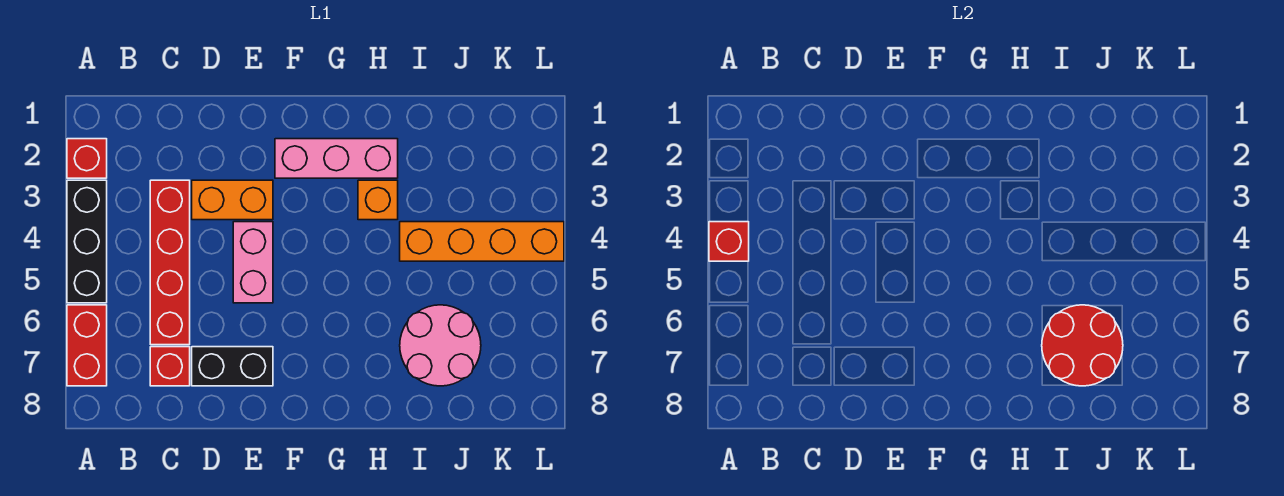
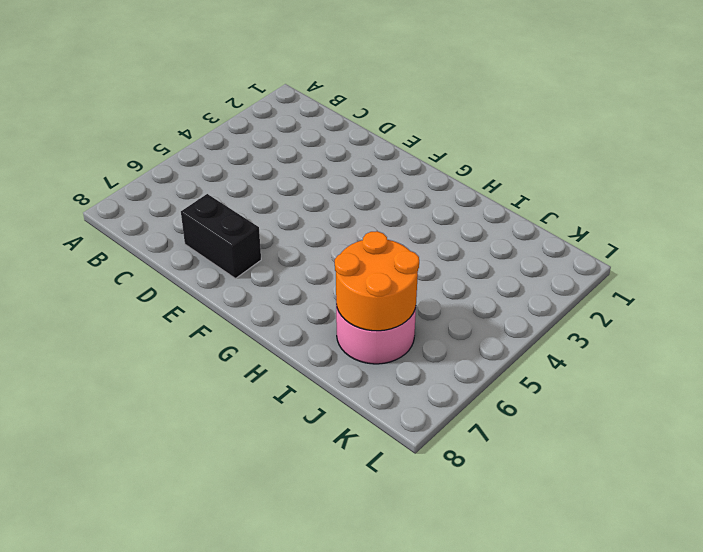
orange round brick I6:J7 level 2 -> red round brick I6:J7 level 2
none -> red brick A2 level 1
none -> black brick A3:A5 level 1
none -> red brick A6:A7 level 1

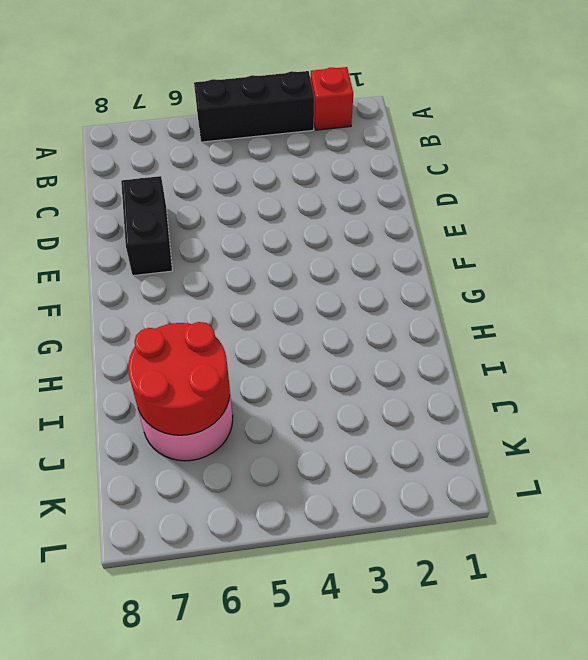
none -> red brick A6:A7 level 1
none -> red brick C3:C6 level 1
none -> red brick C7 level 1

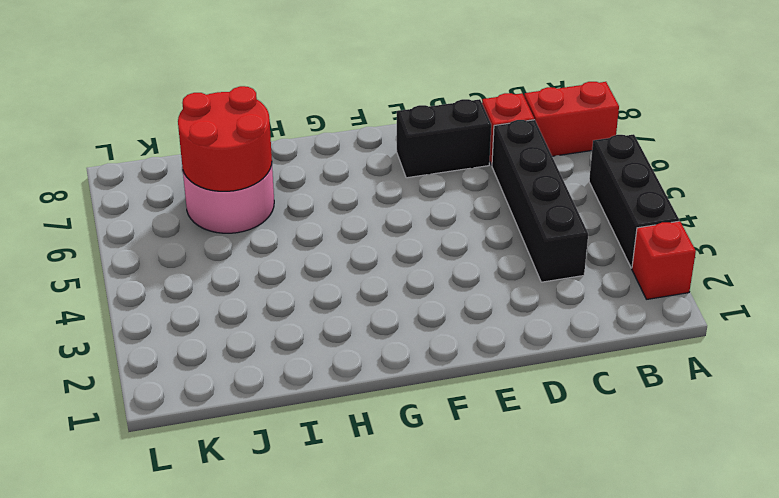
red brick A7:B7 level 1 -> red brick A6:A7 level 1
black brick C3:C6 level 1 -> red brick C3:C6 level 1
none -> orange brick D3:E3 level 1
none -> pink brick E4:E5 level 1
none -> pink brick F2:H2 level 1

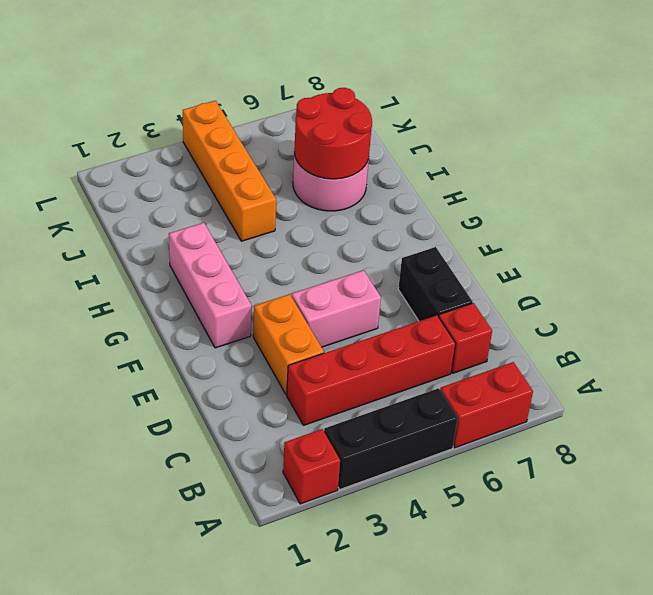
none -> orange brick H3 level 1
none -> red brick A4 level 2

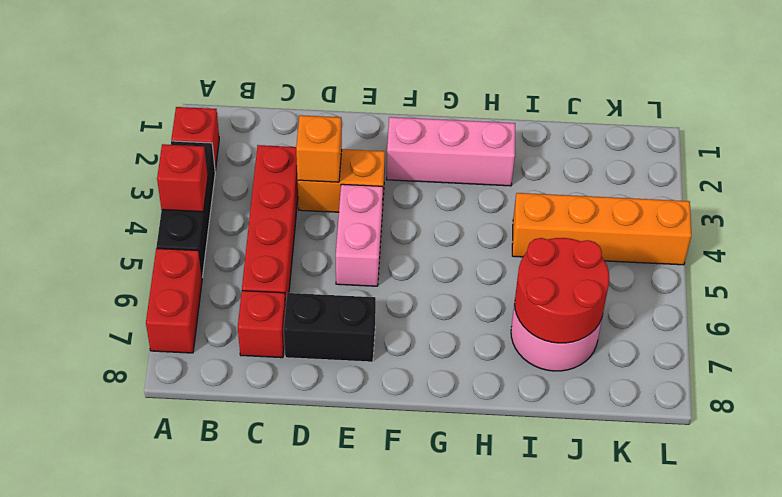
orange brick D3 level 2 -> orange brick H3 level 1

